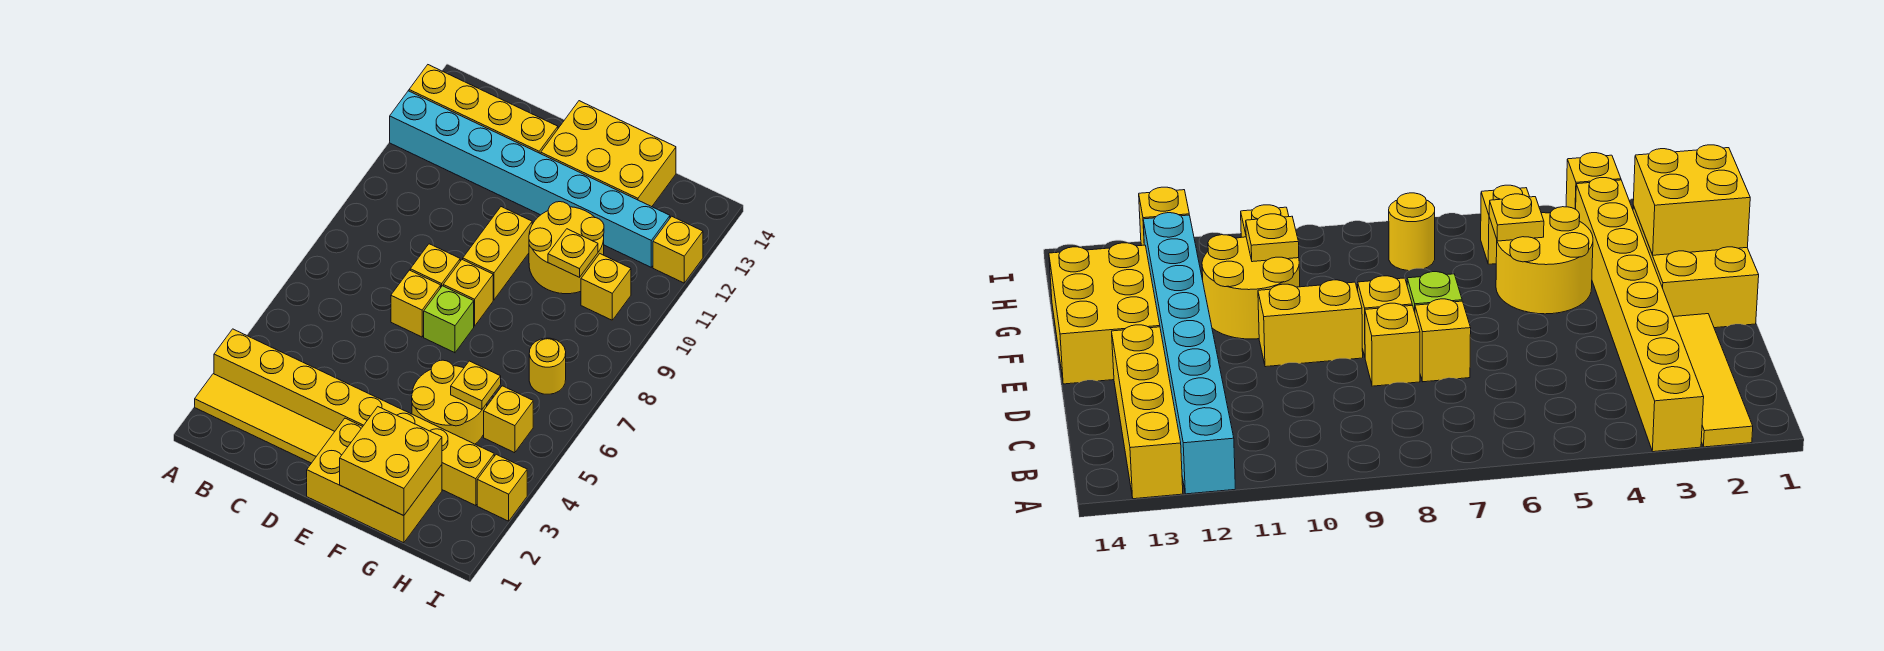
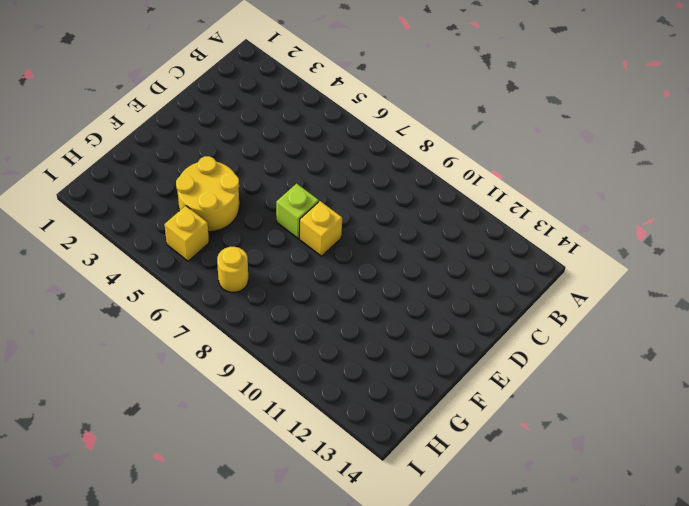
none -> yellow tile A2:D2 level 1
none -> yellow brick A3:H3 level 1
none -> cyan brick A12:H12 level 1

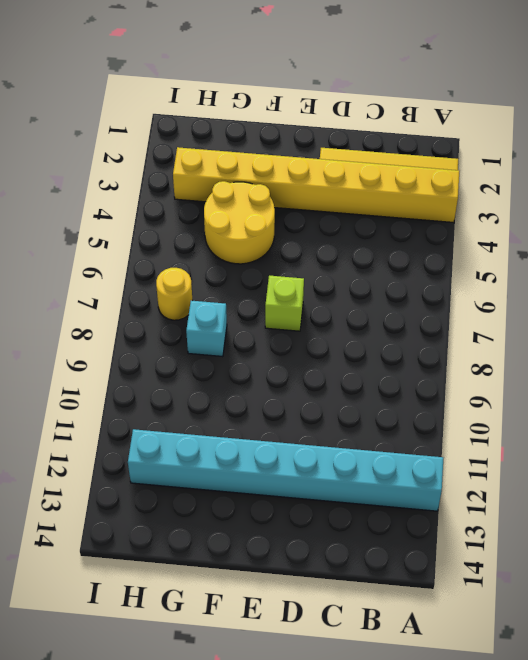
cyan brick G8 level 1 -> none
none -> yellow brick A13:D13 level 1
none -> yellow brick D7 level 1
none -> yellow brick D8 level 1

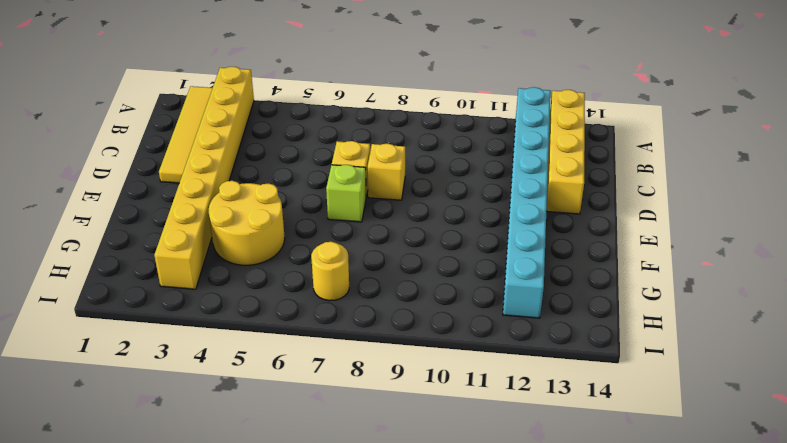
none -> yellow brick E1:G2 level 1
none -> yellow brick E8 level 1
none -> yellow brick E9:E10 level 1

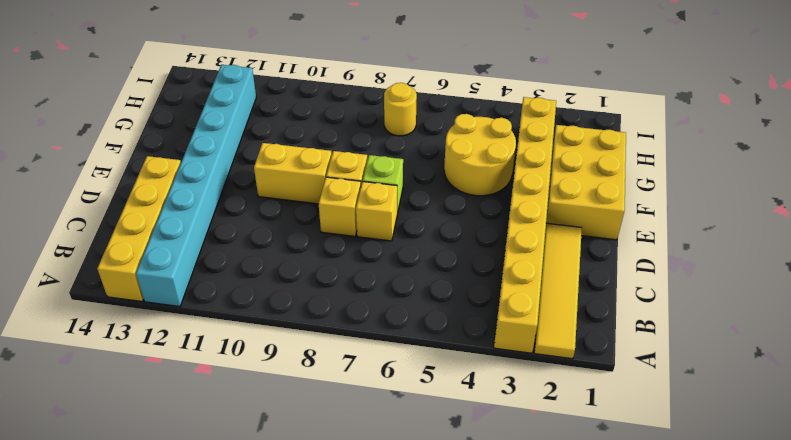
none -> yellow brick E13:G14 level 1
none -> yellow round brick F10:G11 level 1
none -> yellow brick H5 level 1

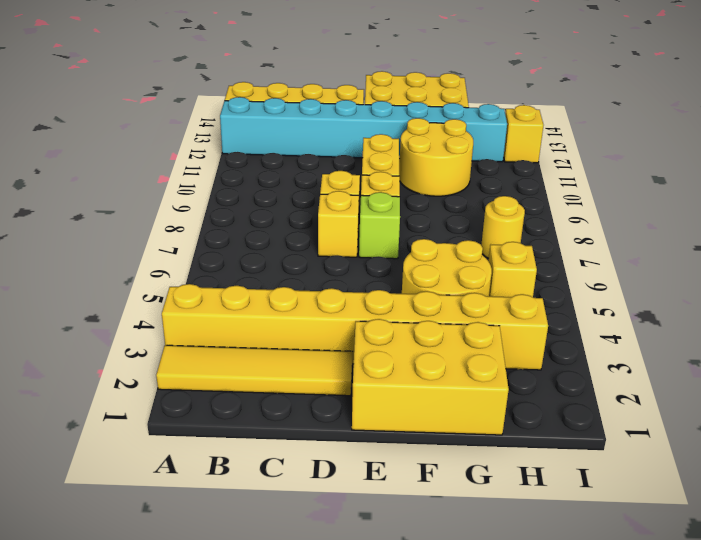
none -> yellow brick H10 level 1
none -> yellow brick I3 level 1
none -> yellow brick F1:G2 level 2

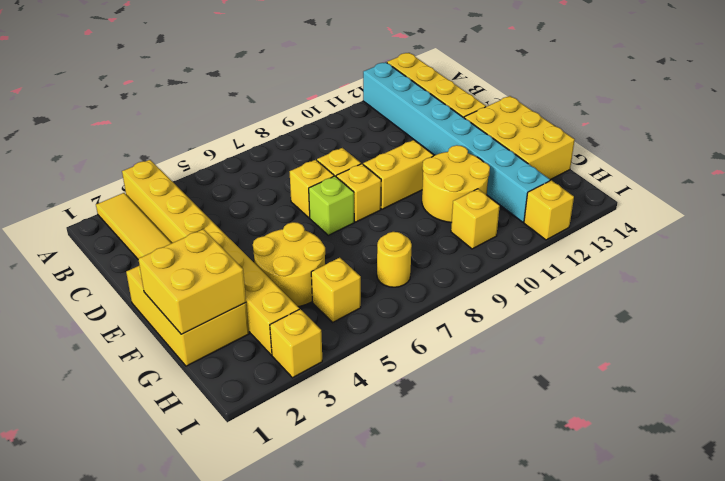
none -> yellow plate G5 level 2
none -> yellow plate G10 level 2

